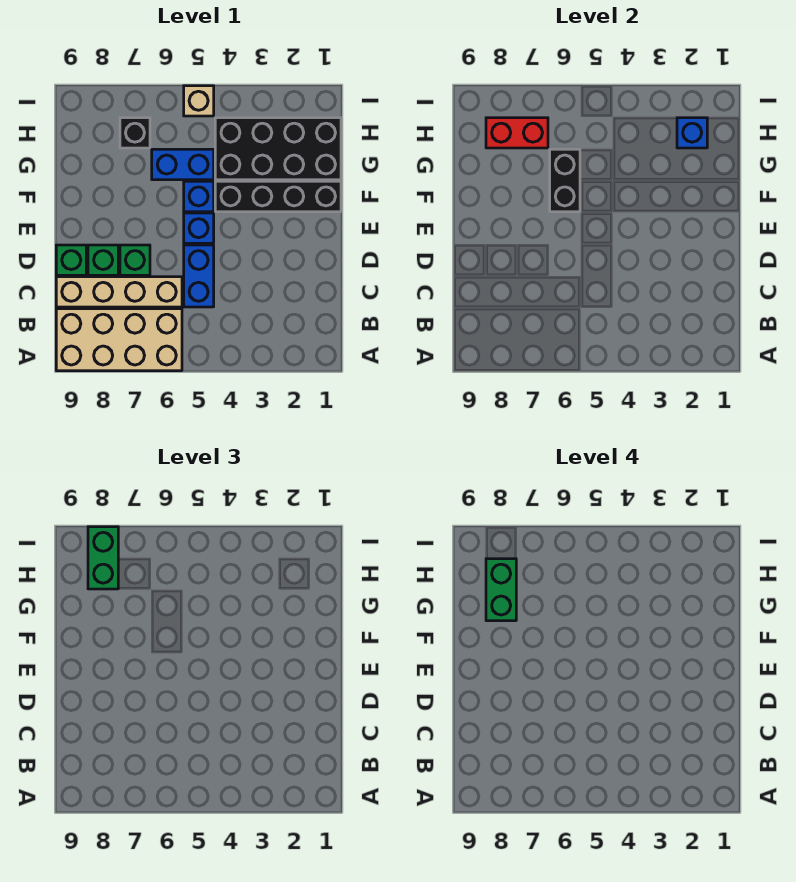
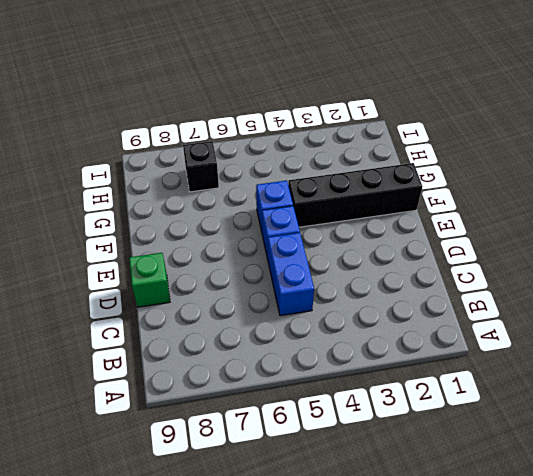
none -> tan brick A6:B9 level 1
none -> tan brick C6:C9 level 1
none -> green brick D7 level 1

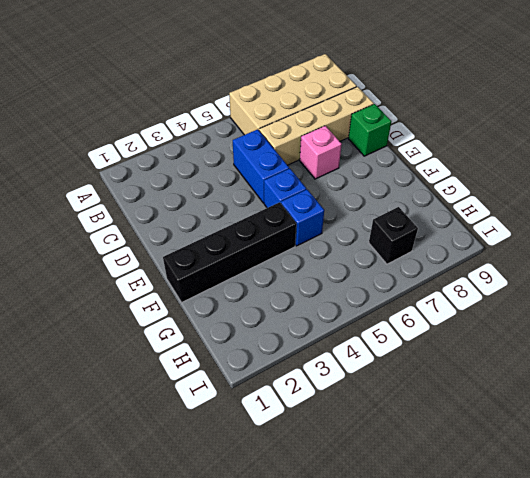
pink brick D7 level 1 -> green brick D7 level 1
none -> green brick D8 level 1
none -> black brick G1:H4 level 1
none -> blue brick G5:G6 level 1

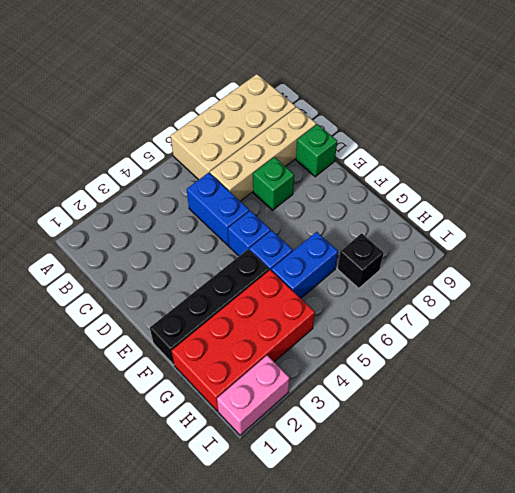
red brick G1:H4 level 1 -> black brick G1:H4 level 1
pink brick I1:I2 level 1 -> none
none -> green brick D8 level 1
none -> tan brick I5 level 1
none -> black brick F6:G6 level 2

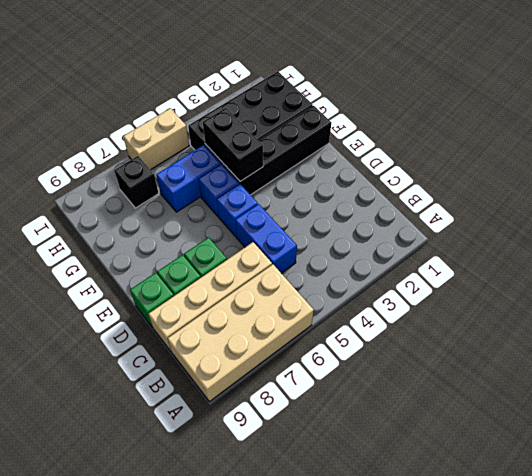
black brick F4:G4 level 2 -> black brick F6:G6 level 2
tan brick I5:I6 level 1 -> tan brick I5 level 1
none -> blue brick H2 level 2
none -> red brick H7:H8 level 2
none -> green brick H8:I8 level 3

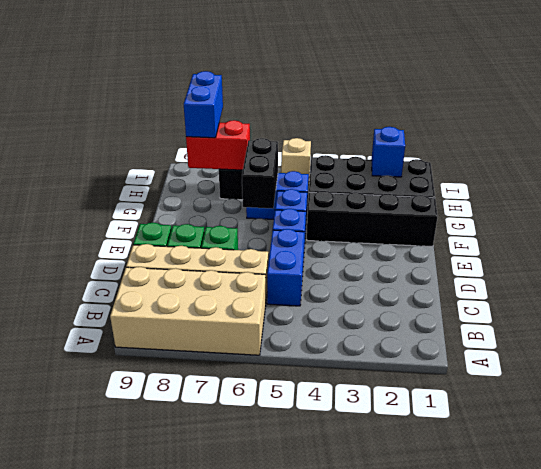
blue brick H8:I8 level 3 -> green brick H8:I8 level 3
none -> green brick G8:H8 level 4

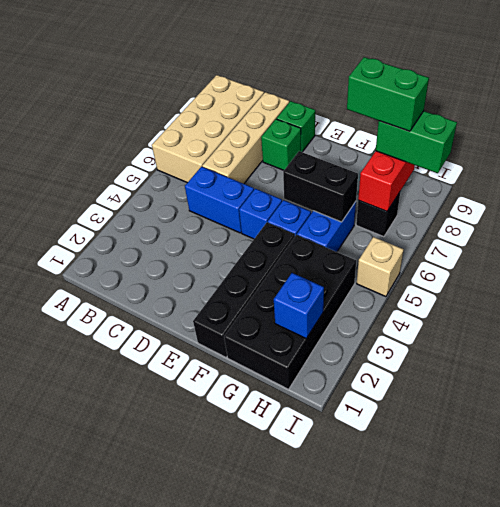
none -> green brick D7 level 1

